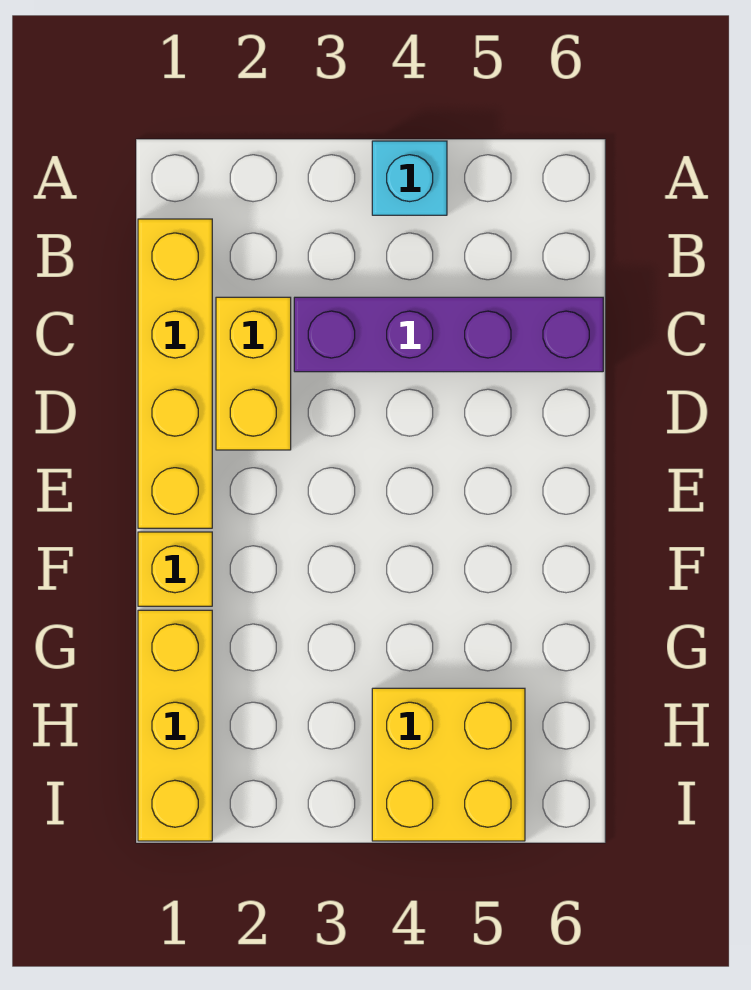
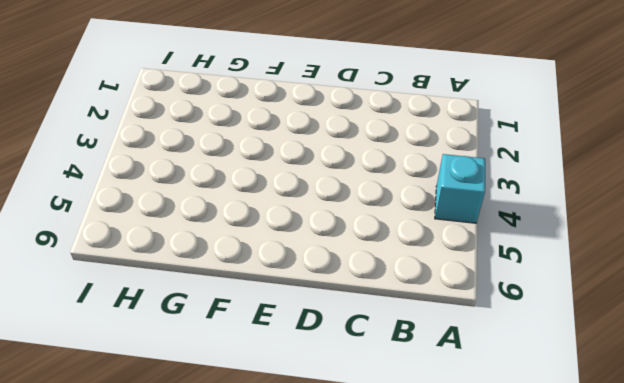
none -> yellow brick B1:E1 level 1
none -> yellow brick C2:D2 level 1

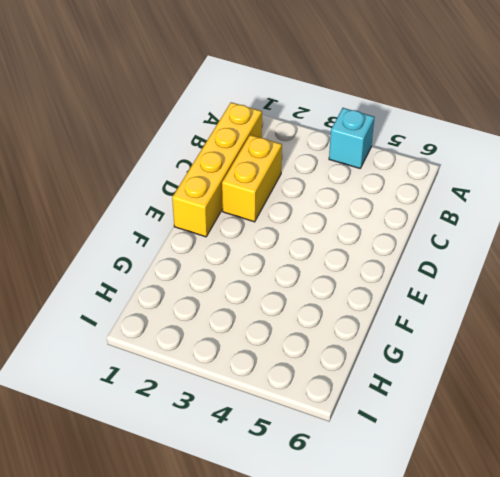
none -> purple brick C3:C6 level 1
none -> yellow brick F1 level 1

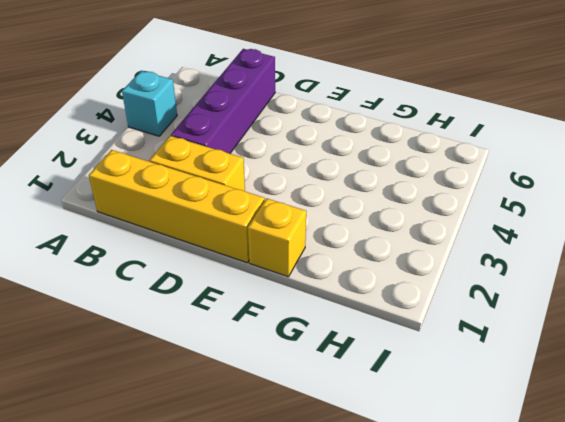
none -> yellow brick G1:I1 level 1
none -> yellow brick H4:I5 level 1

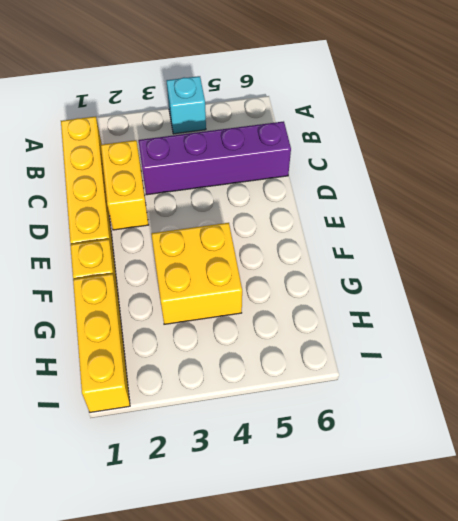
yellow brick F3:G4 level 1 -> yellow brick H4:I5 level 1

